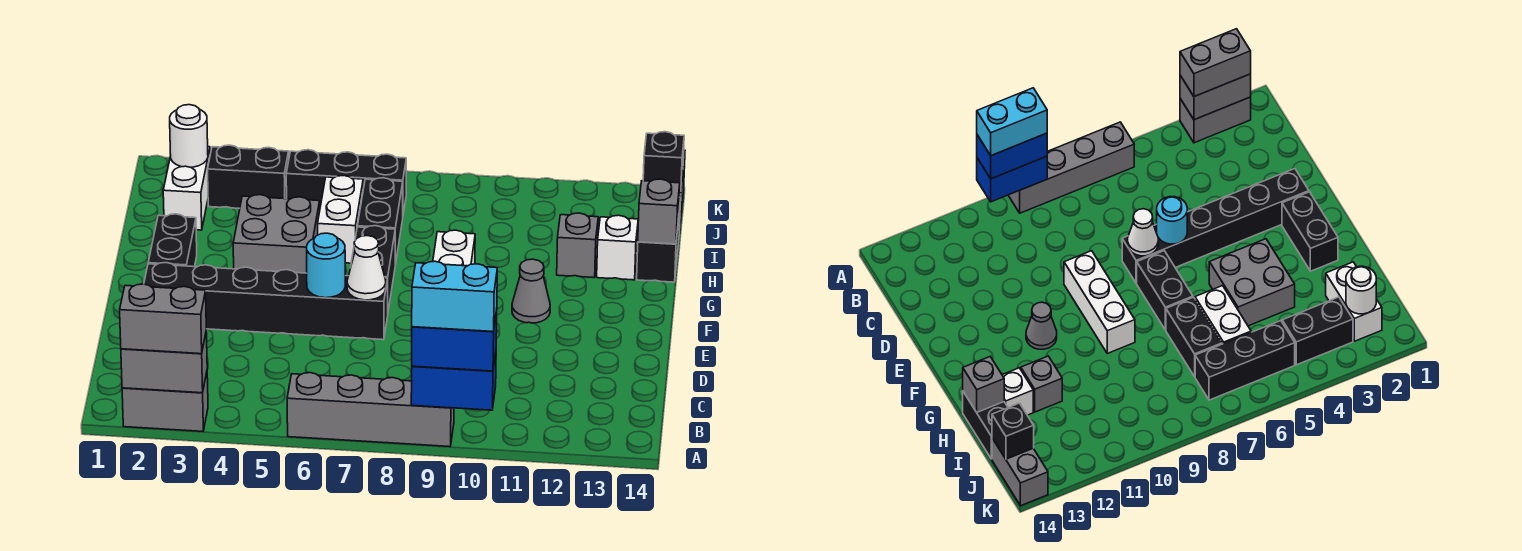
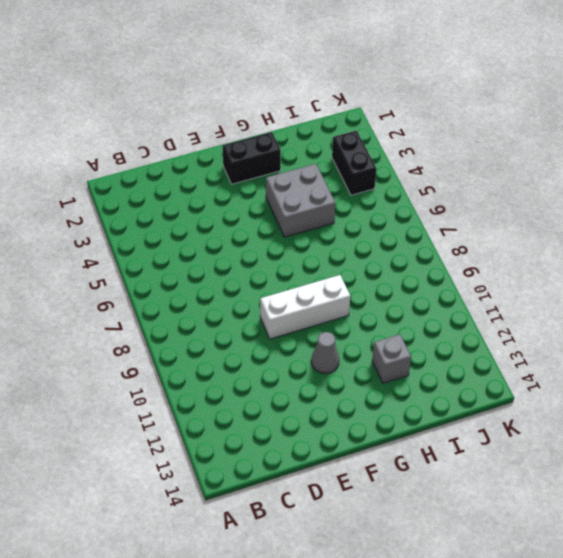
none -> grey brick A2:A3 level 1
none -> grey brick A6:A9 level 1
none -> black brick E2:E7 level 1

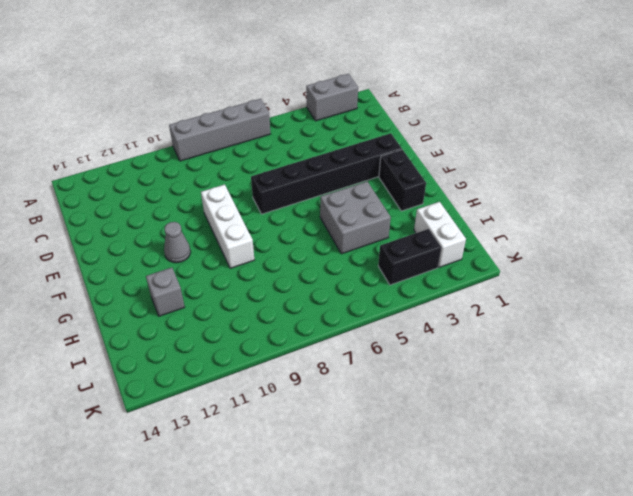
none -> black brick F7:G7 level 1
none -> white brick H6:I6 level 1
none -> black brick H7:I7 level 1

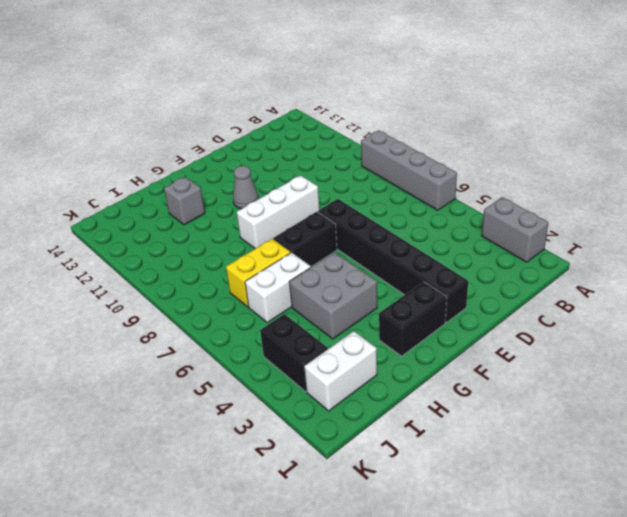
yellow brick H7:I7 level 1 -> black brick H7:I7 level 1
none -> white brick H13 level 1
none -> black brick H14:I14 level 1
none -> black brick J5:J7 level 1

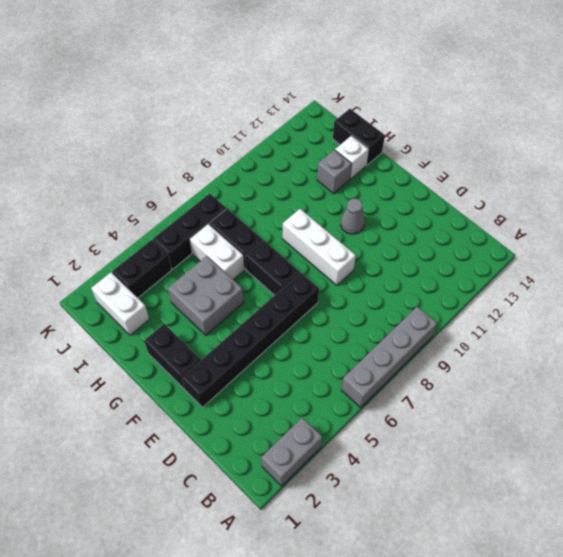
none -> grey brick J14:K14 level 1
none -> grey brick A2:A3 level 2
none -> blue brick A9:A10 level 2

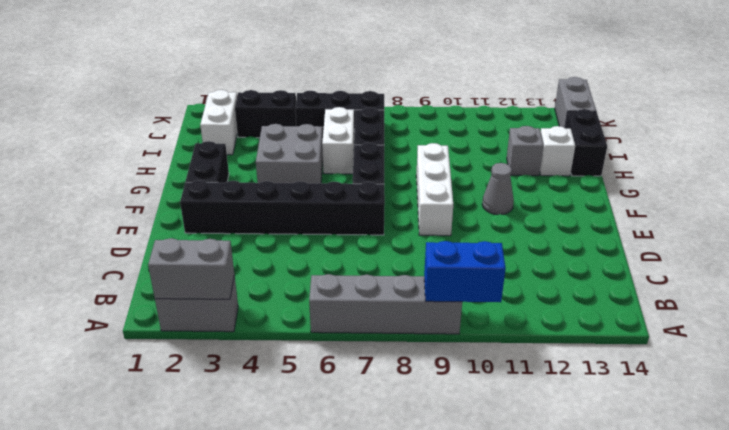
none -> cyan round brick E6 level 2
none -> white cone E7 level 2
none -> grey brick H14 level 2

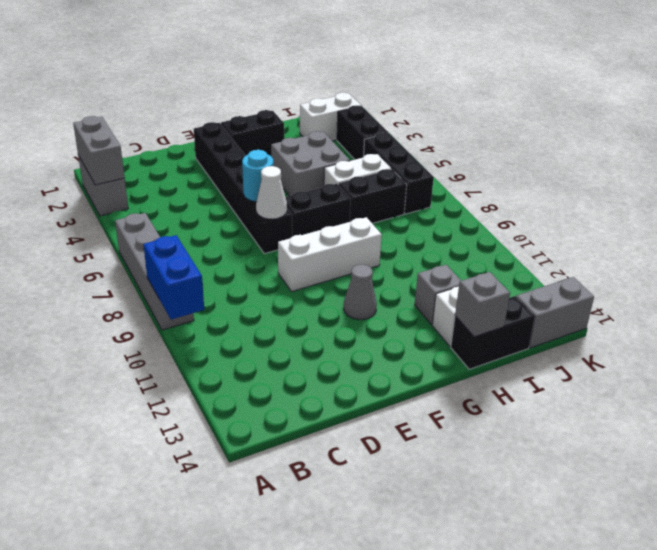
none -> white round brick J2 level 2
none -> black brick J14 level 2
none -> grey brick A2:A3 level 3

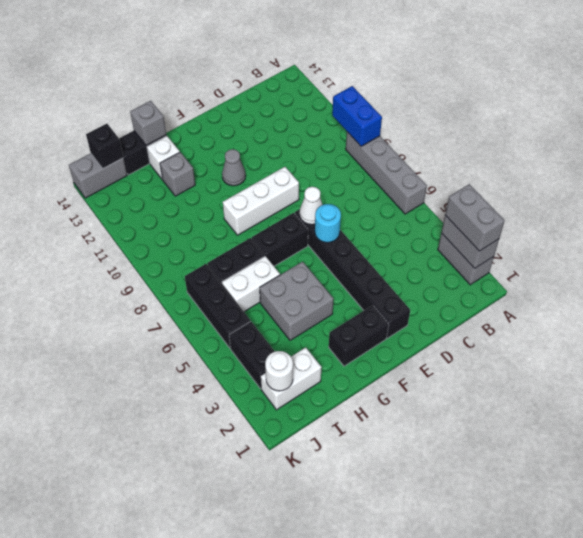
none -> blue brick A9:A10 level 3
none -> cyan brick A9:A10 level 4

